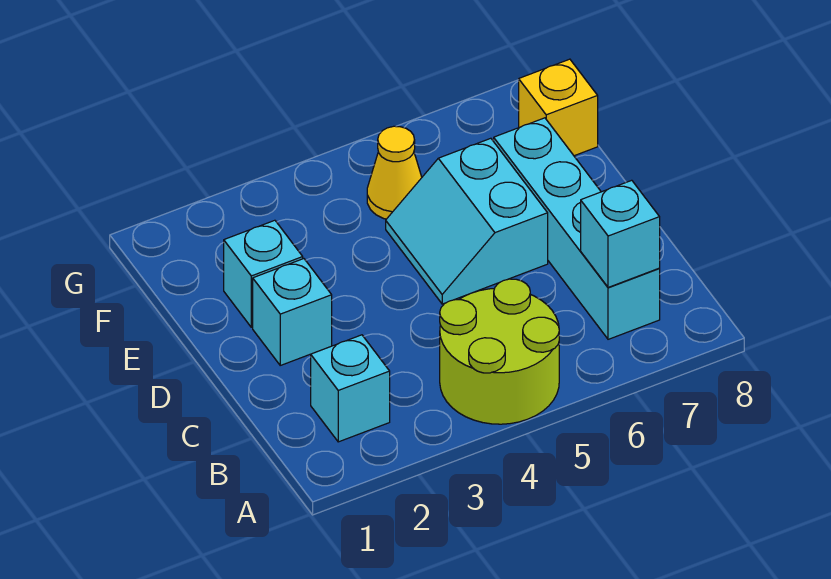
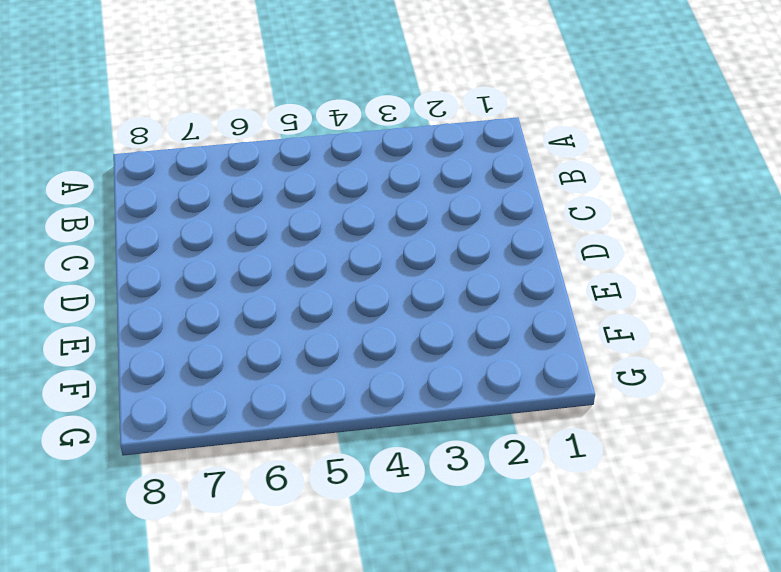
none -> lime round brick A4:B5 level 1
none -> cyan brick B2 level 1

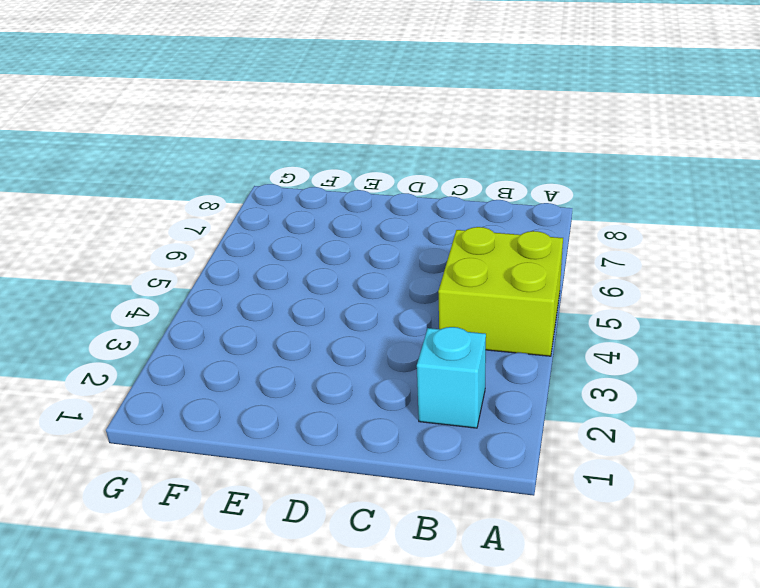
lime brick A4:B5 level 1 -> lime round brick A4:B5 level 1
none -> cyan brick B7:E7 level 1
none -> cyan brick D2 level 1

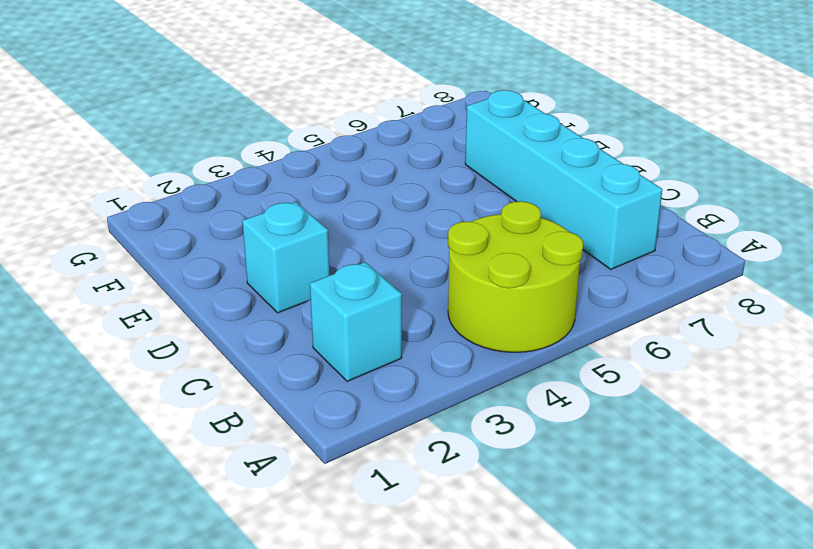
none -> cyan slope D5:E6 level 1 top 6
none -> cyan brick E2 level 1

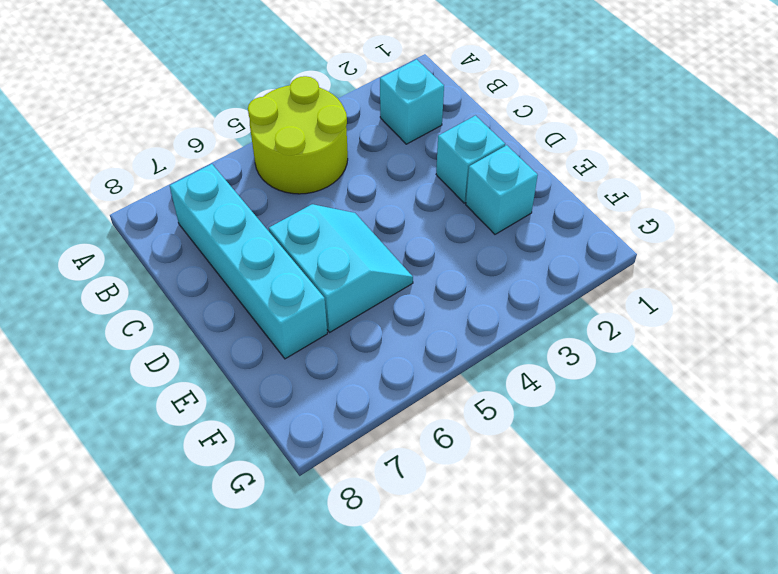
none -> yellow cone F5 level 1
none -> yellow brick F8 level 1

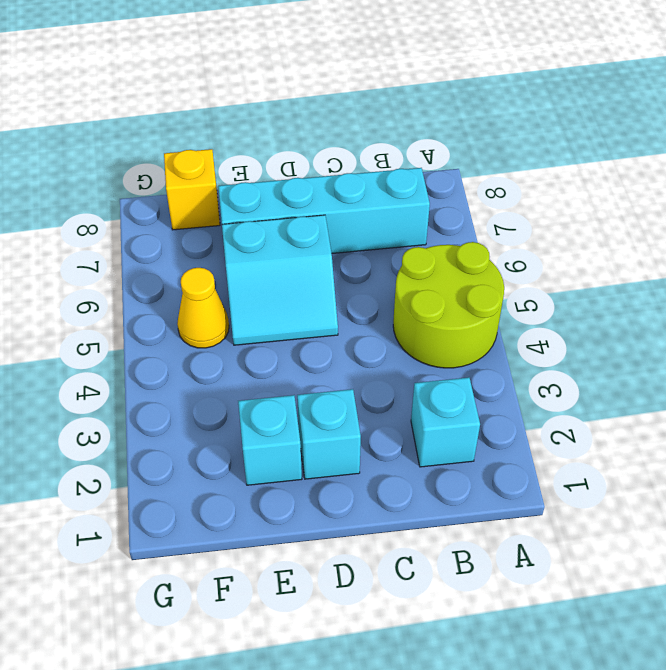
none -> cyan brick B7 level 2

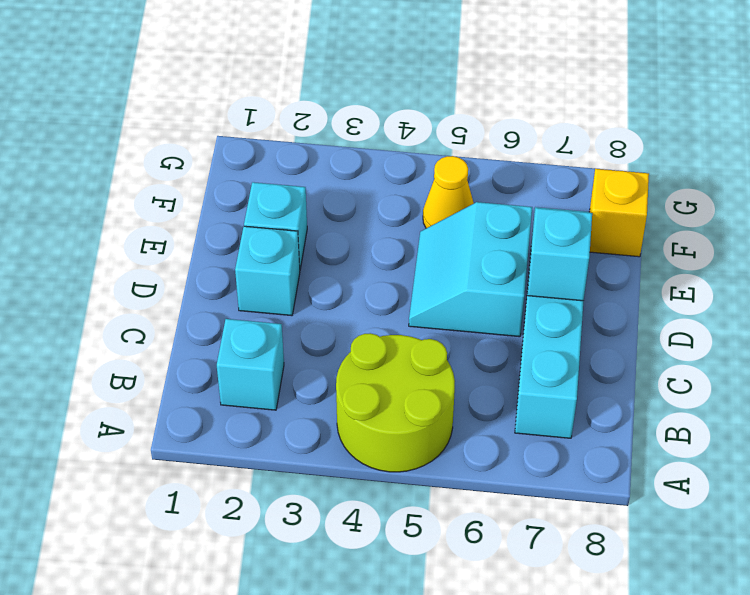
cyan brick D7 level 2 -> cyan brick B7 level 2

